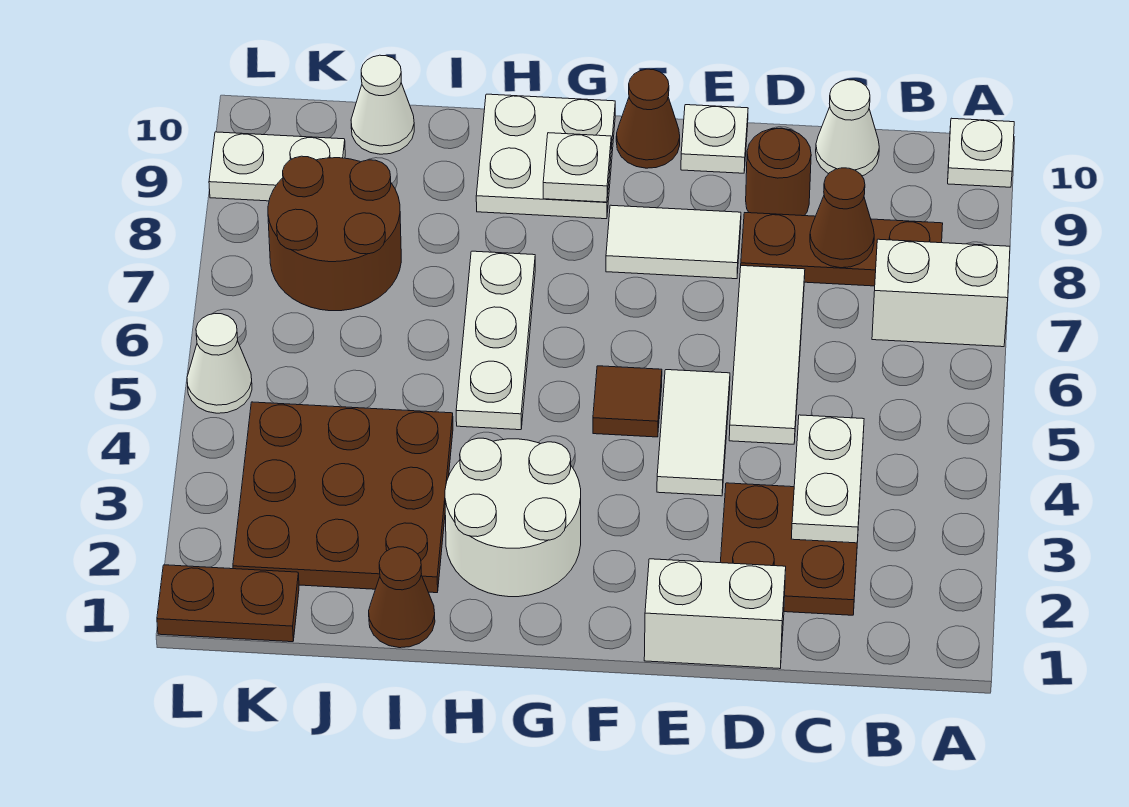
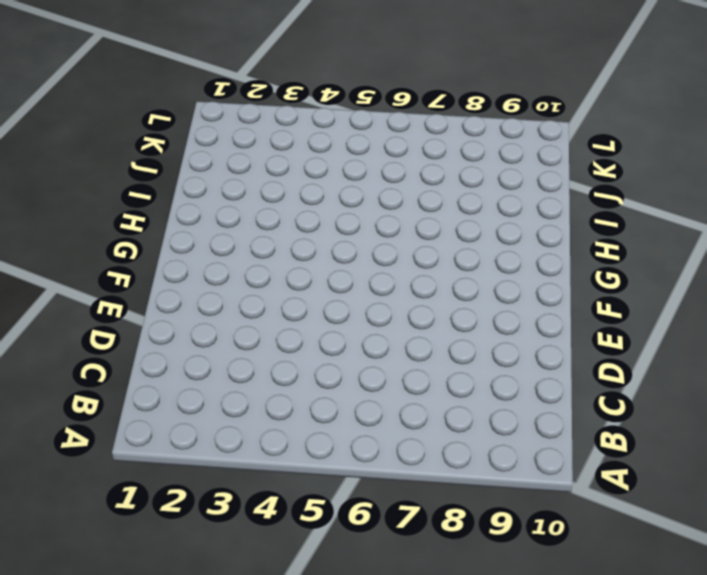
none -> white brick A7:B7 level 1
none -> white plate A10 level 1
none -> brown plate B8:D8 level 1

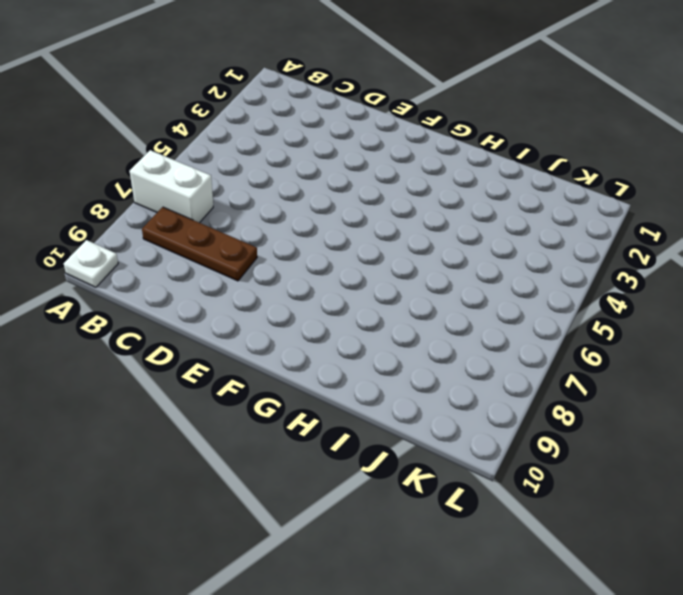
none -> brown plate C2:D3 level 1
none -> white cone C10 level 1
none -> white brick D1:E1 level 1

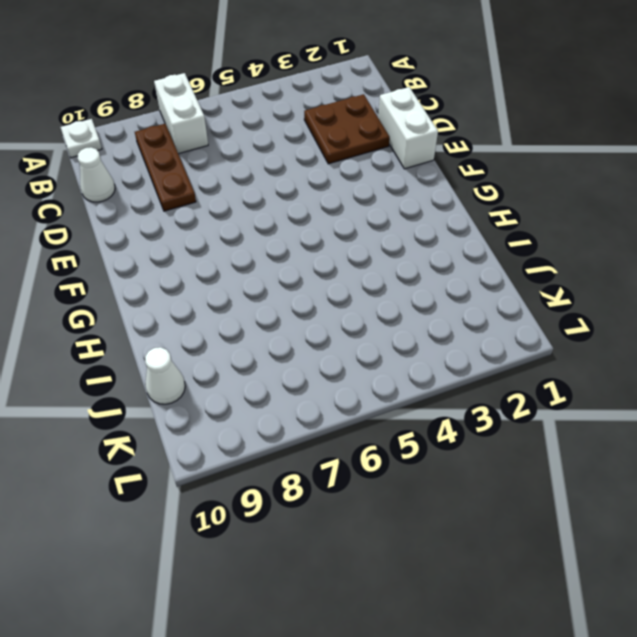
none -> white tile D5:D7 level 1
none -> brown round brick D9 level 1
none -> white tile E4:E5 level 1

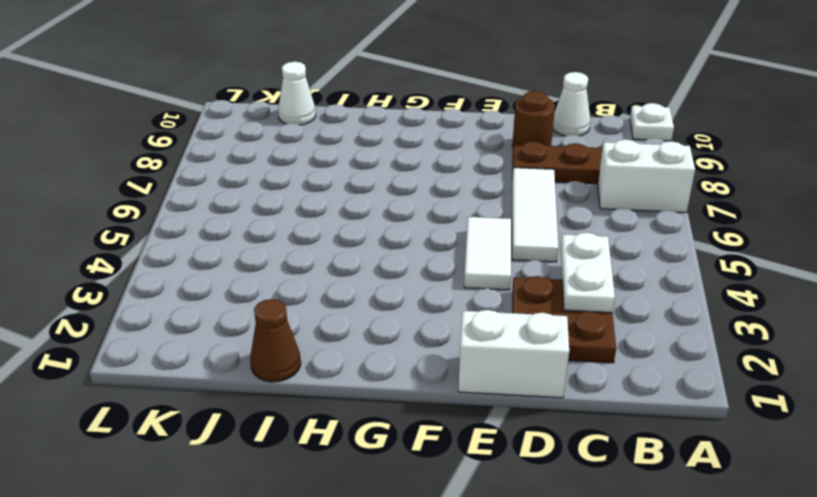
none -> white tile E8:F8 level 1
none -> white plate E10 level 1
none -> brown tile F5 level 1

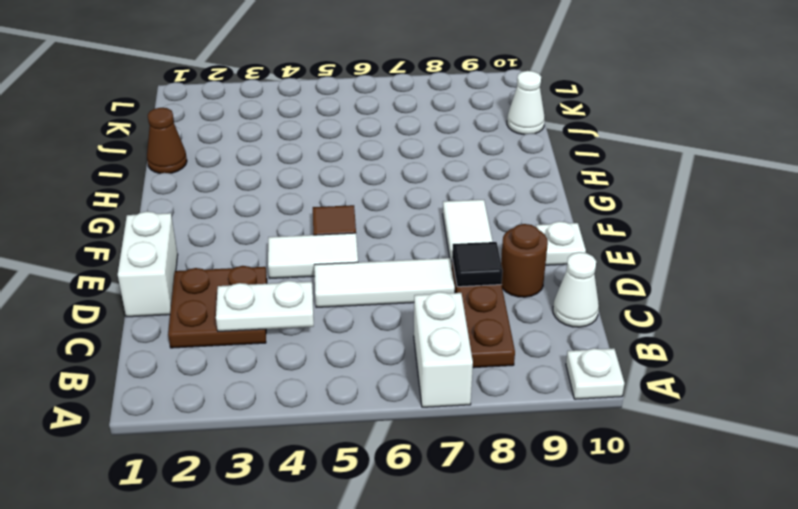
black tile D8 level 2 -> none
none -> brown cone F10 level 1
none -> white round brick G2:H3 level 1
none -> white plate G9:H10 level 1

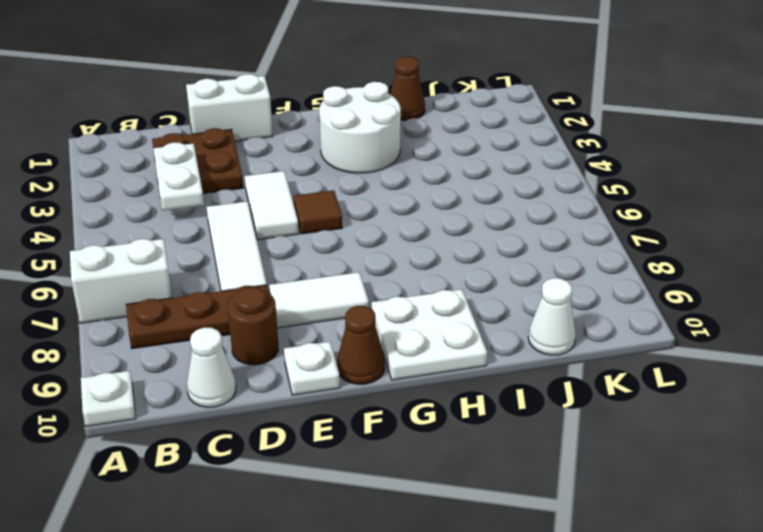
none -> white plate H5:H7 level 1
none -> brown plate I2:K4 level 1
none -> brown round brick J7:K8 level 1

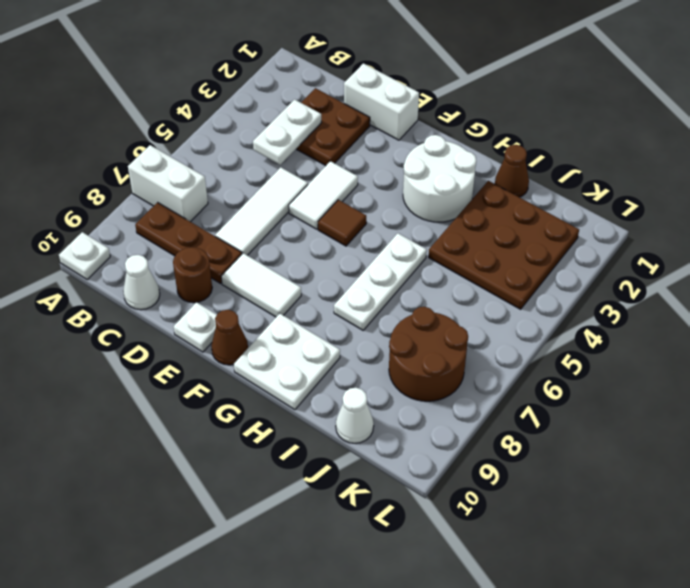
none -> brown plate K1:L1 level 1
none -> white plate K9:L9 level 1
none -> white cone L5 level 1

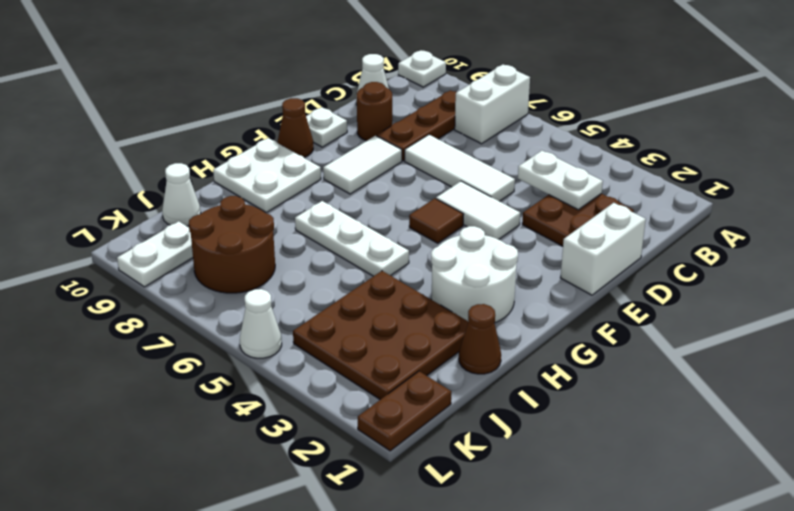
none -> brown cone C8 level 2
none -> white plate G9 level 2

